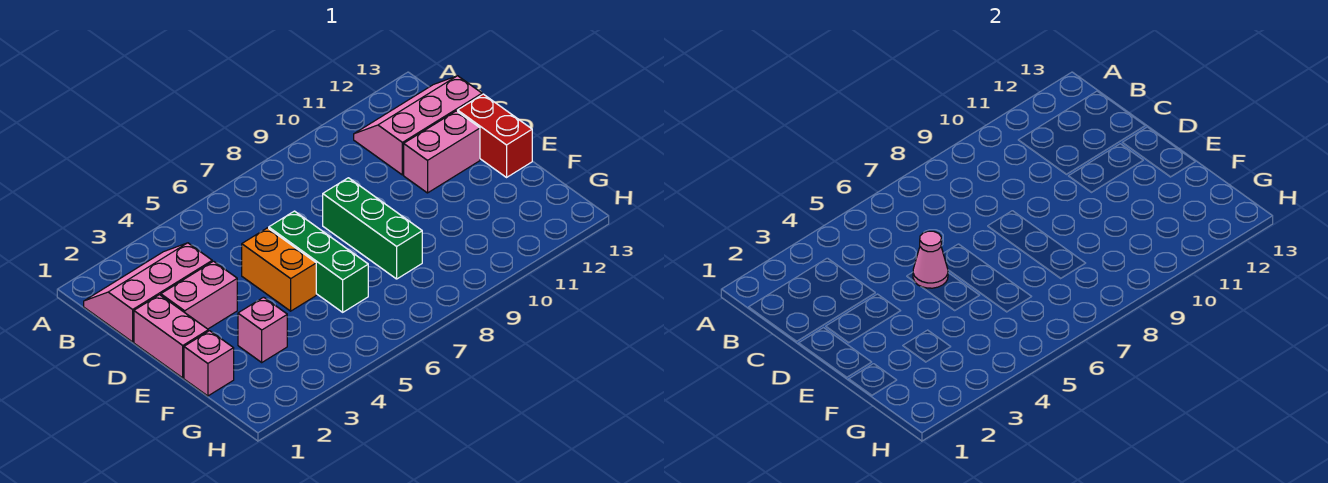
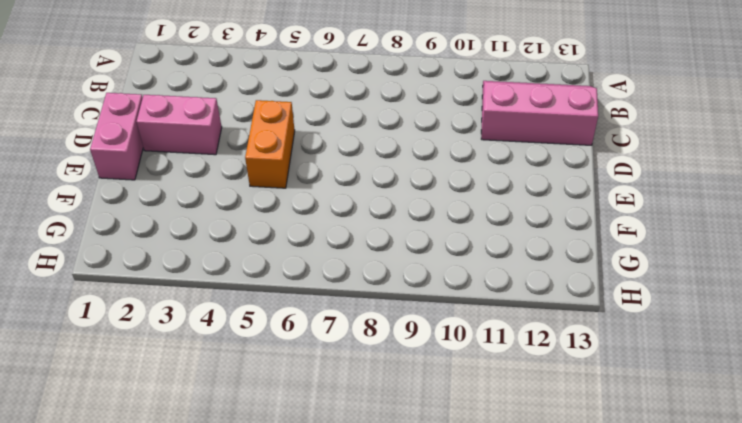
none -> pink slope B1:C3 level 1 top C
none -> green brick D6:F6 level 1
none -> green brick D8:F8 level 1

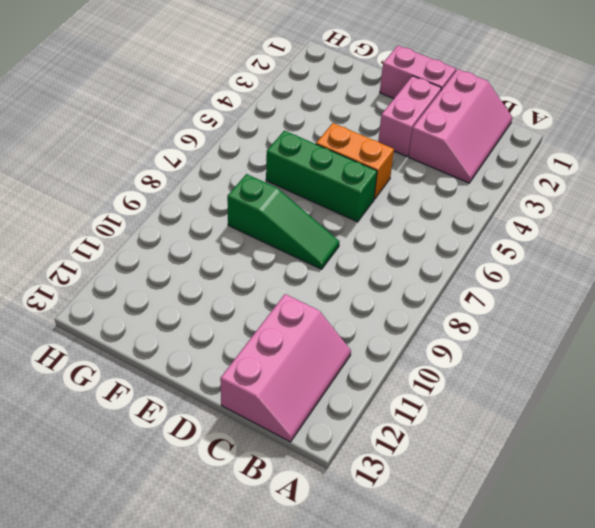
green slope D8:F8 level 1 top F -> green brick D8:F8 level 1
none -> pink brick D11:D12 level 1
none -> red brick D13:E13 level 1
none -> pink brick F1 level 1

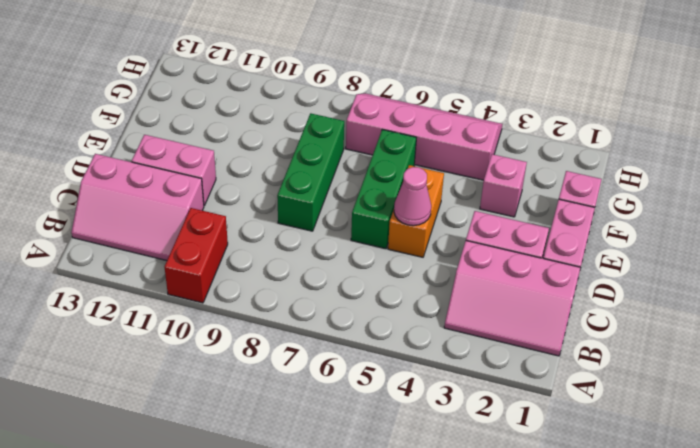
red brick A10:B10 level 1 -> red brick D13:E13 level 1
pink slope G4:H7 level 1 top G -> none

